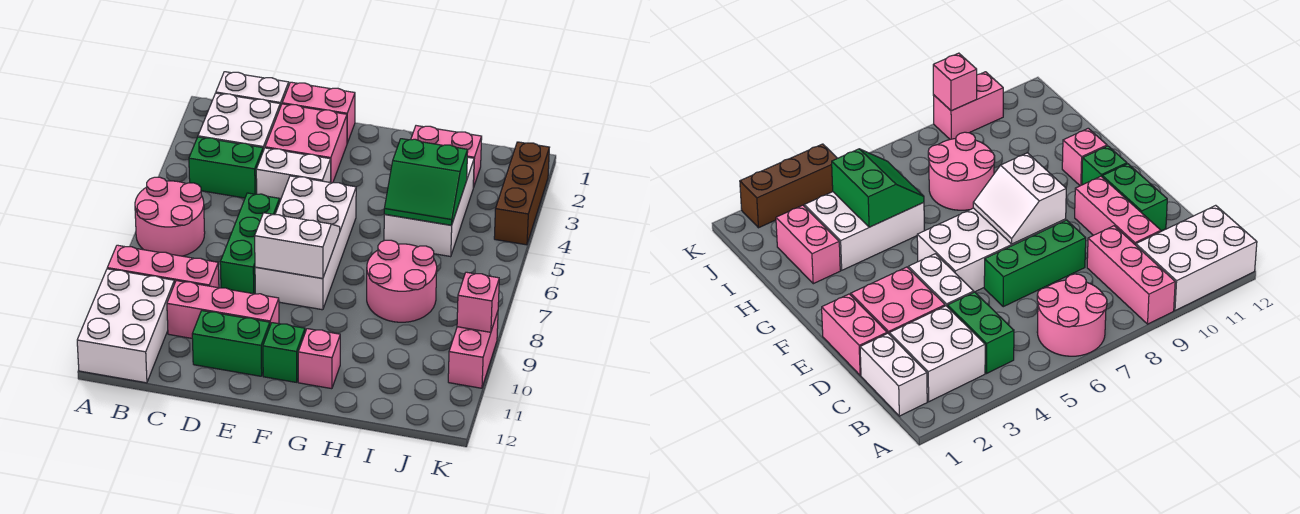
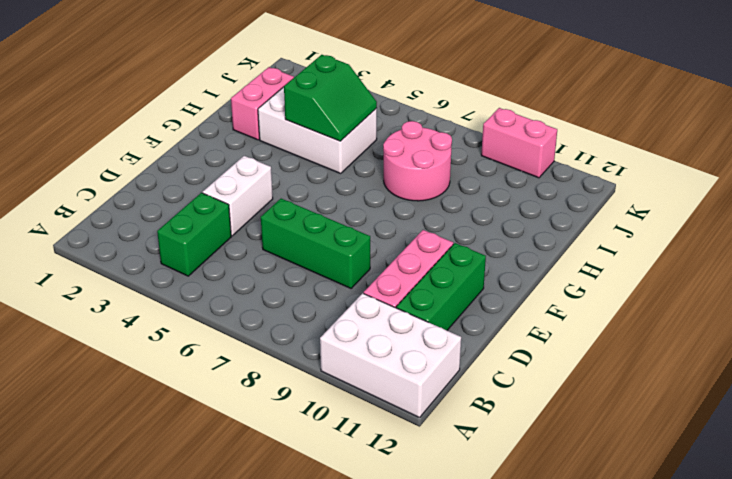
green brick C11:E11 level 1 -> green brick D11:E11 level 1
none -> pink round brick A6:B7 level 1
none -> pink brick A9:C9 level 1
none -> white brick B1:C1 level 1

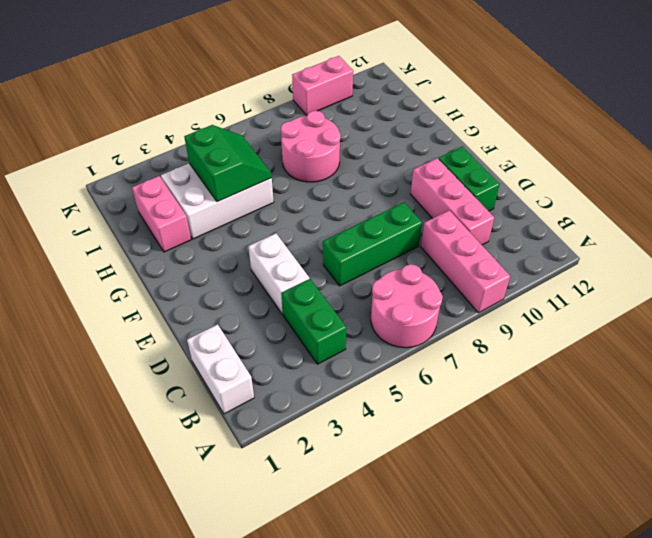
none -> white brick A10:B12 level 1
none -> white brick B2:C3 level 1
none -> pink brick D1:E1 level 1

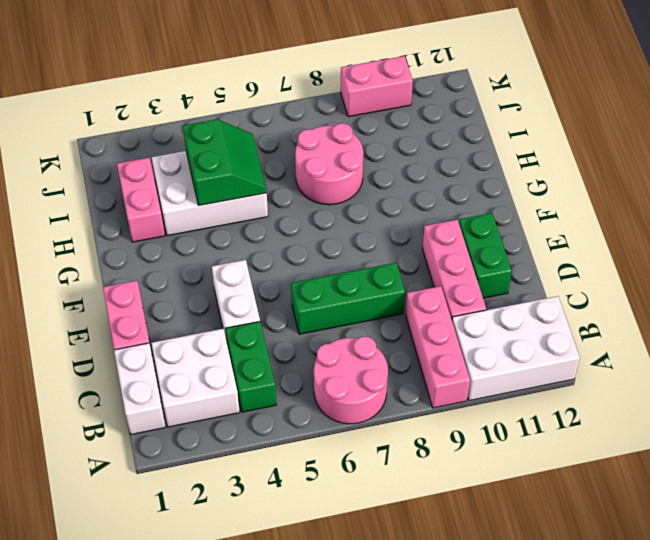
none -> pink brick D2:E3 level 1
none -> white brick E5:F8 level 1
none -> green brick F11 level 1

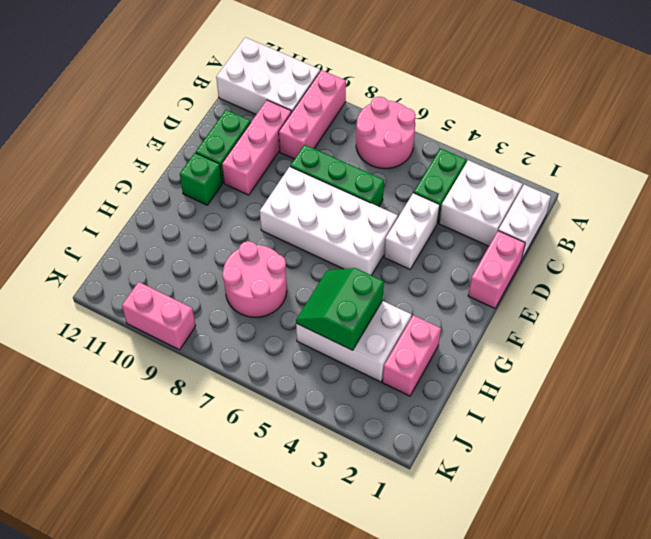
none -> pink brick D2:E3 level 1
none -> pink brick G11 level 1
none -> brown brick K2:K4 level 1

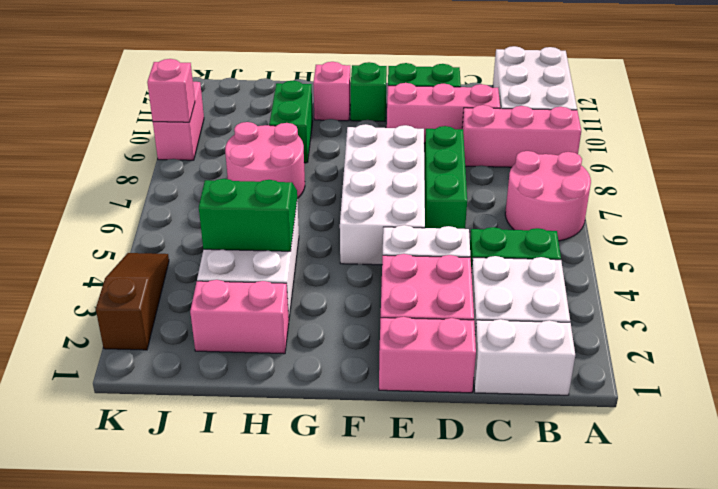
green brick H9:H10 level 1 -> none
brown slope K2:K4 level 1 top 2 -> brown brick K2:K4 level 1
none -> white slope E7:F8 level 2 top 8

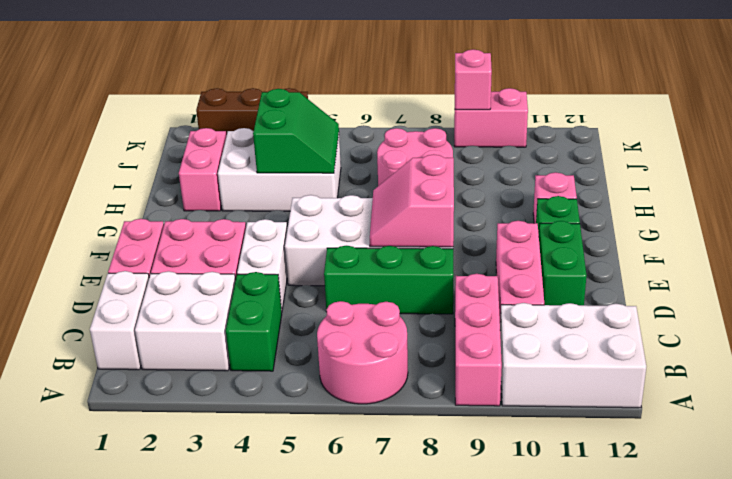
pink slope E7:F8 level 2 top 8 -> white slope E7:F8 level 2 top 8

